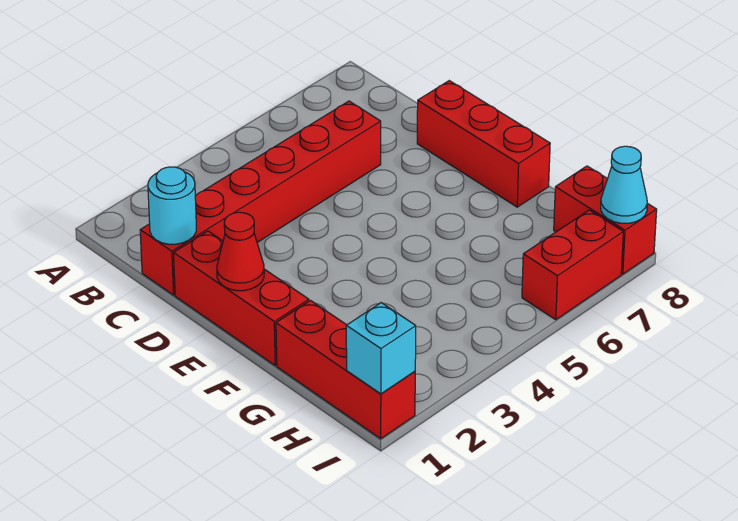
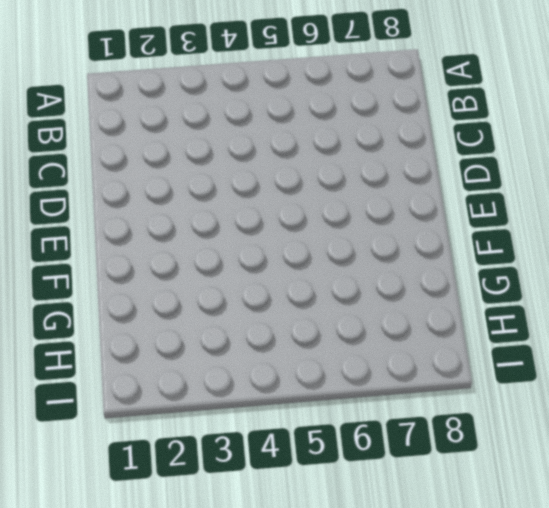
none -> red brick C1:C6 level 1
none -> red brick D1:F1 level 1

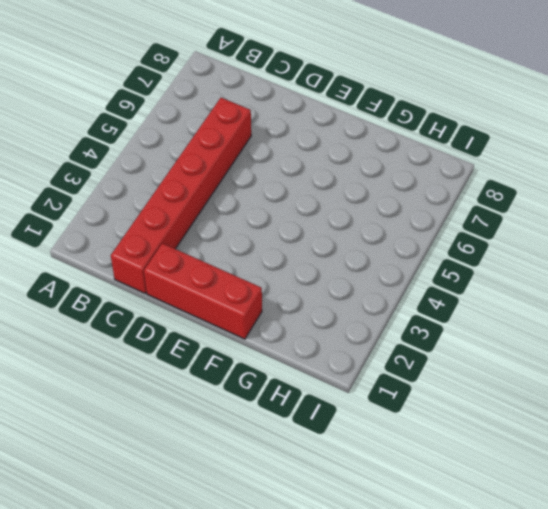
none -> red brick D8:F8 level 1
none -> red brick G1:I1 level 1

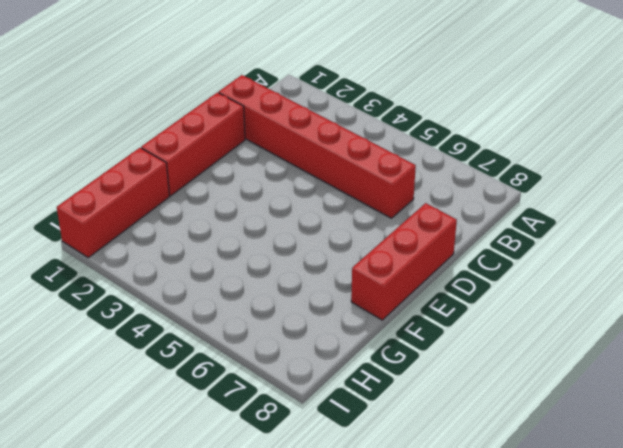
none -> red brick H8:I8 level 1
none -> red brick I6:I7 level 1

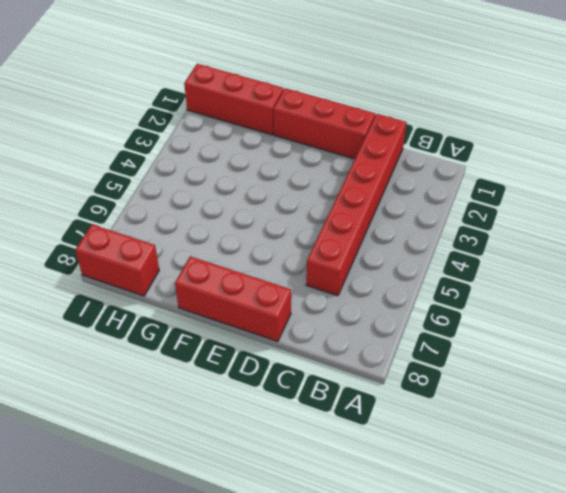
none -> red brick I6:I7 level 1
none -> cyan round brick C1 level 2

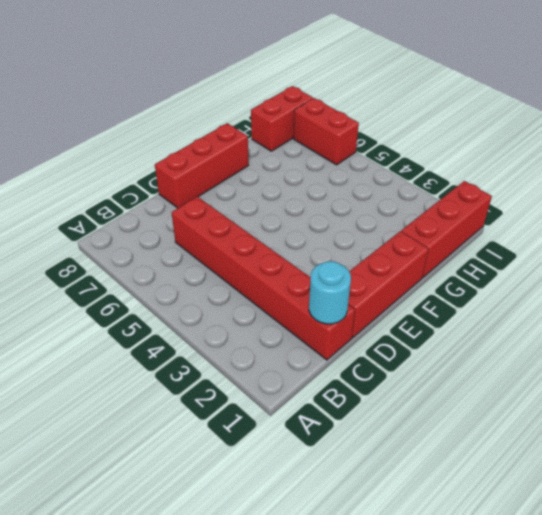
none -> red cone E1 level 2
none -> cyan brick I1 level 2

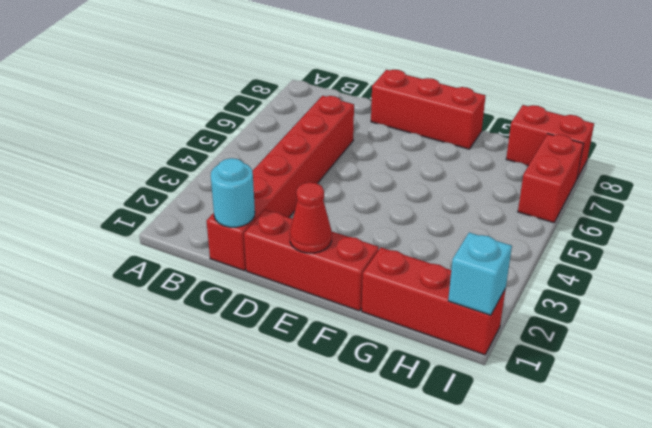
none -> cyan cone I8 level 2

